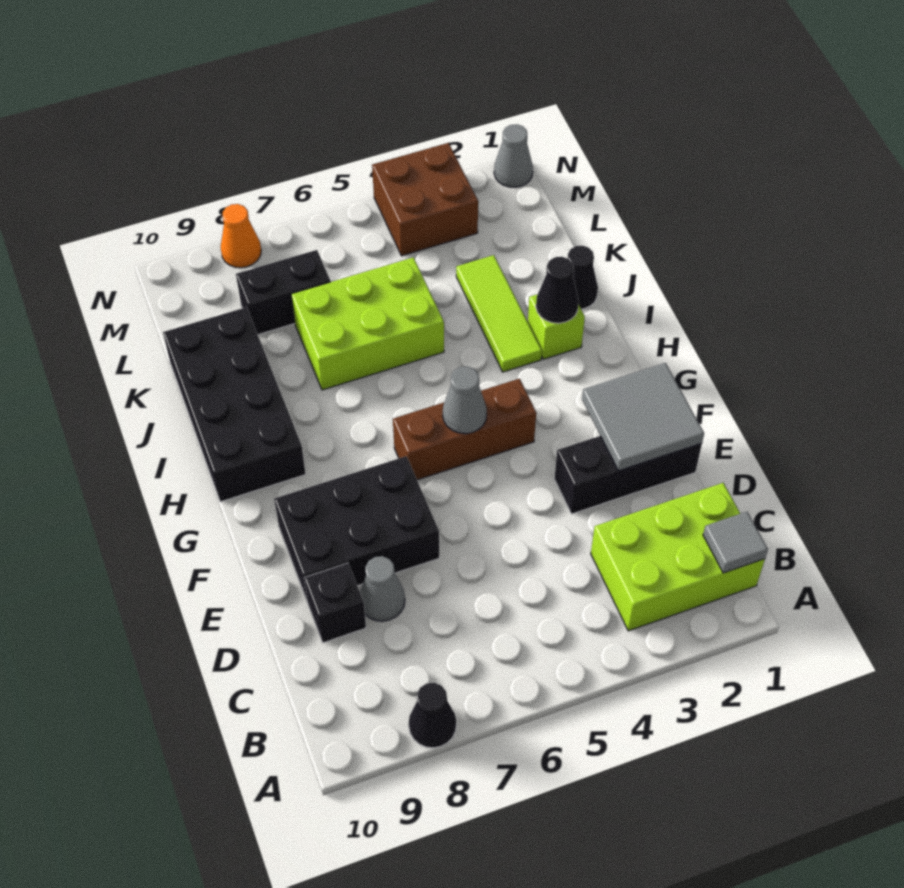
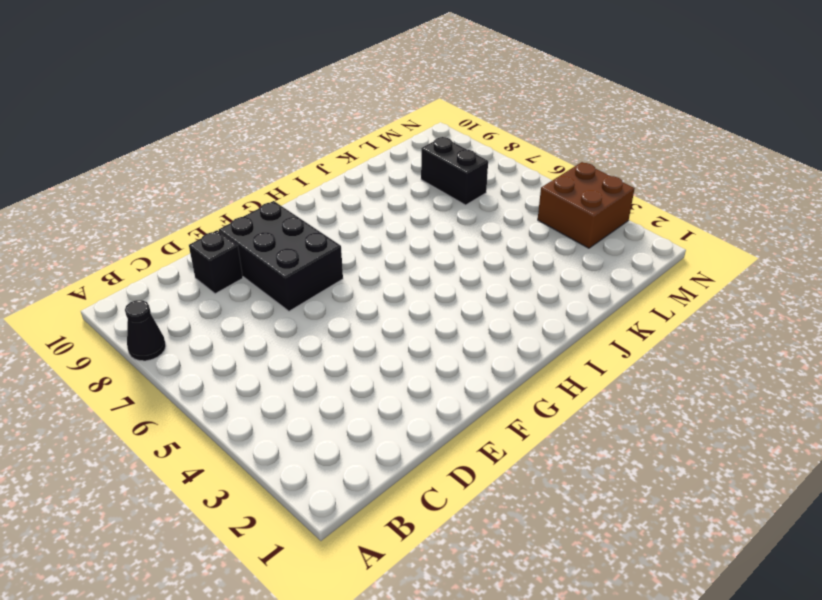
none -> lime brick B1:C3 level 1
none -> grey cone D8 level 1
none -> black brick E1:E3 level 1

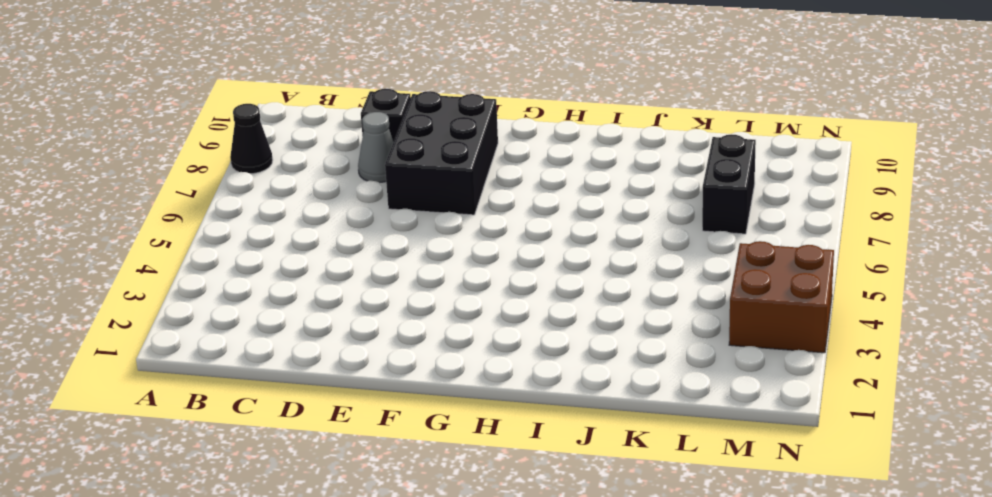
none -> lime brick B1:C3 level 1
none -> black brick E1:E3 level 1
none -> brown brick G4:G6 level 1

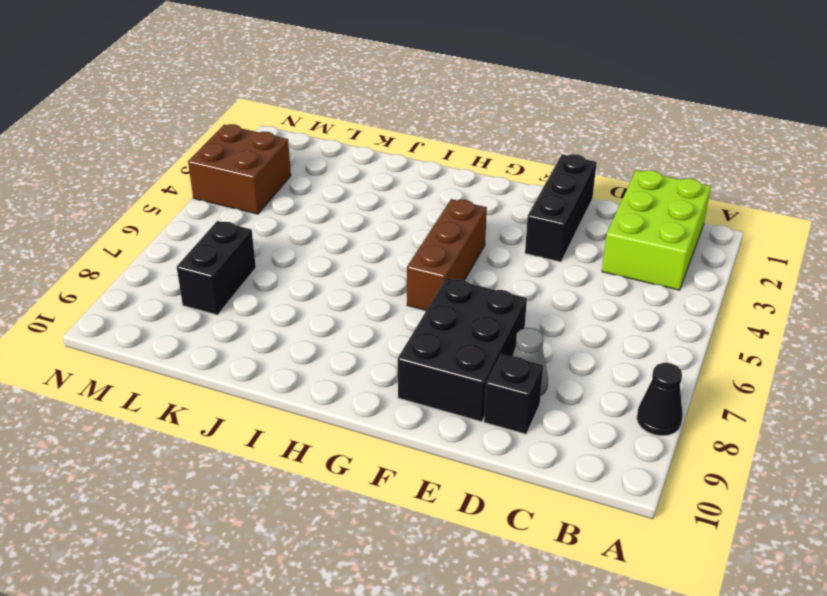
none -> black brick H9:K10 level 1
none -> lime brick I2 level 1
none -> lime tile I3:K3 level 1

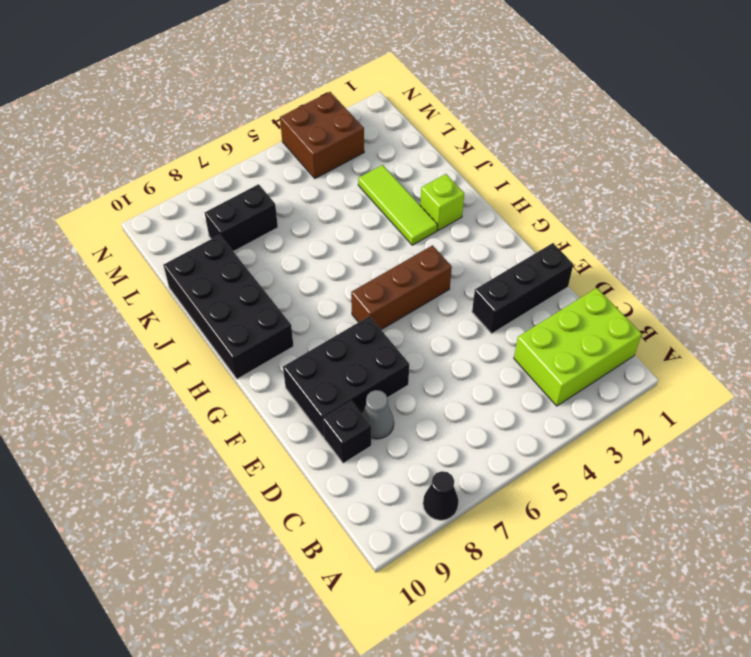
none -> black cone J1 level 1
none -> lime brick J5:K7 level 1
none -> grey cone N1 level 1

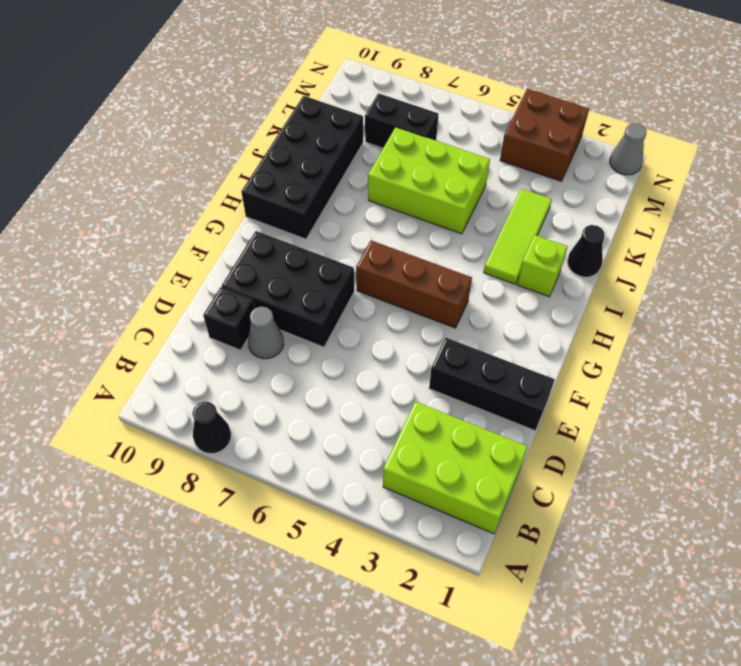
none -> orange cone N8 level 1
none -> grey tile B1 level 2
none -> grey tile E1:F2 level 2

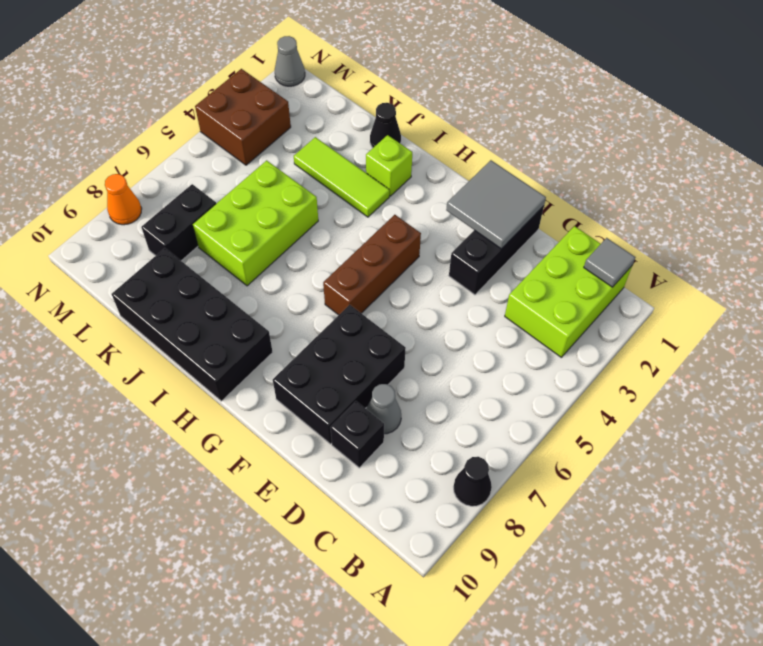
none -> grey cone G5 level 2
none -> black cone I2 level 2

